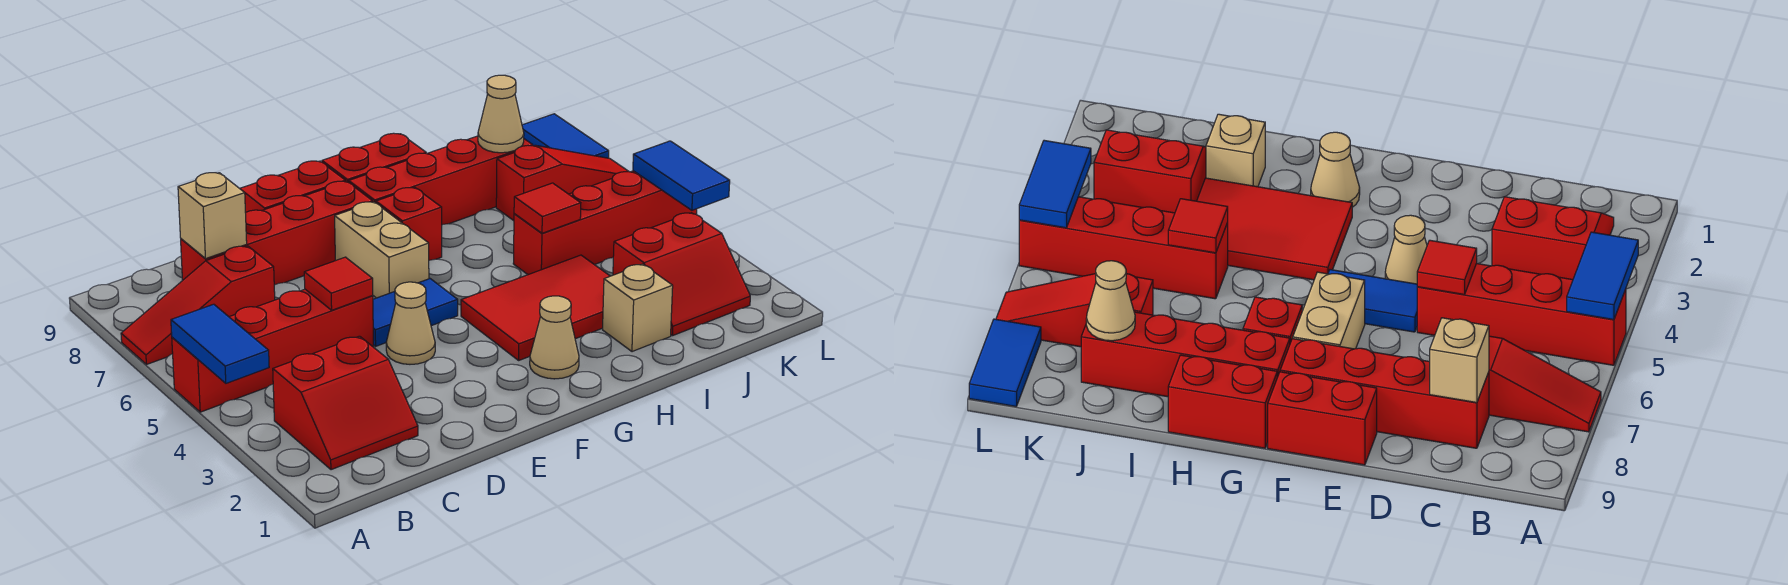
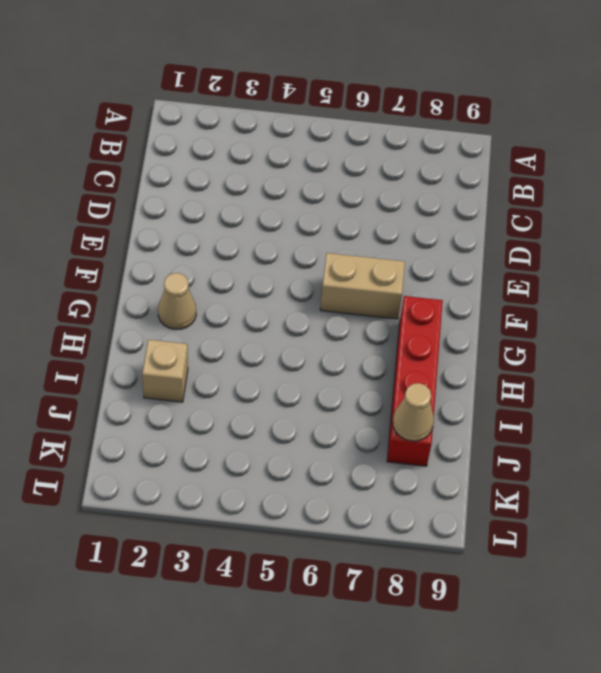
none -> red brick A5:D5 level 1
none -> red slope A7:C7 level 1 top C
none -> red slope B2:C3 level 1 top 3

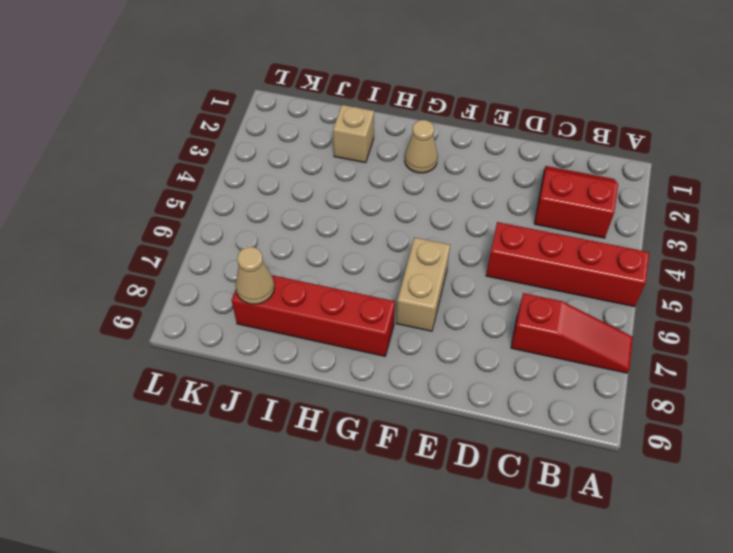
none -> red brick C8:F8 level 1
none -> tan cone E4 level 1
none -> blue tile E5:F5 level 1

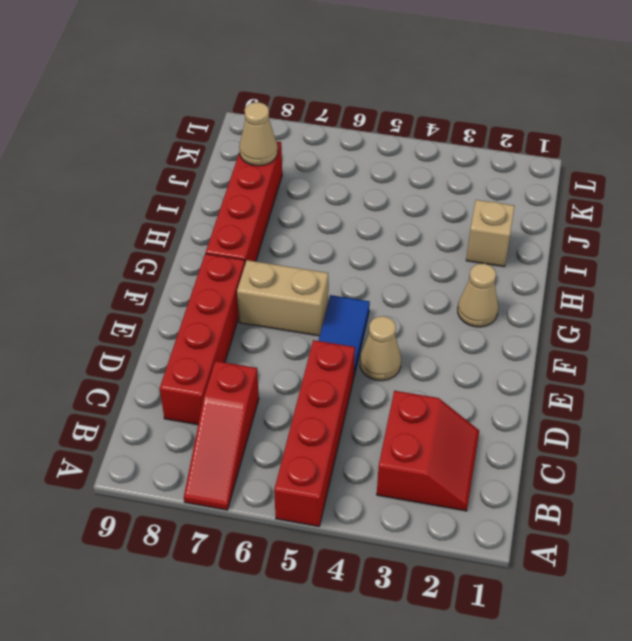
none -> red brick E9:F9 level 1
none -> red tile G3:I4 level 1
none -> red brick G7 level 1

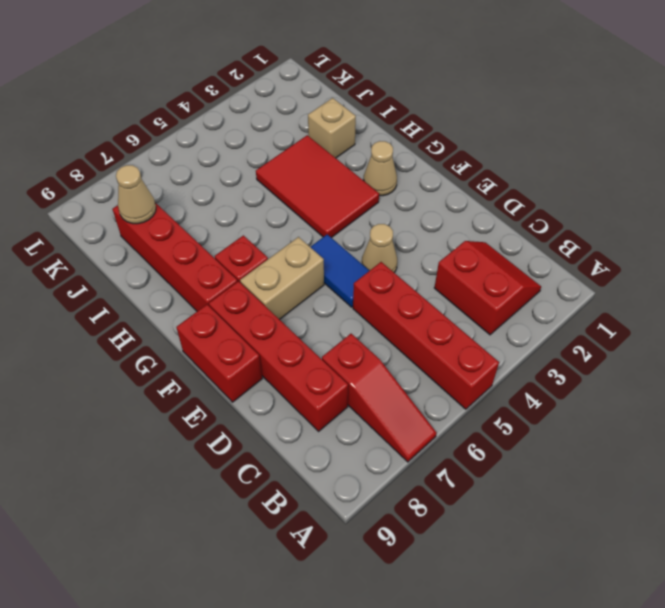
none -> red brick G9:H9 level 1
none -> red brick I5:L5 level 1
none -> red slope J2:K3 level 1 top 3

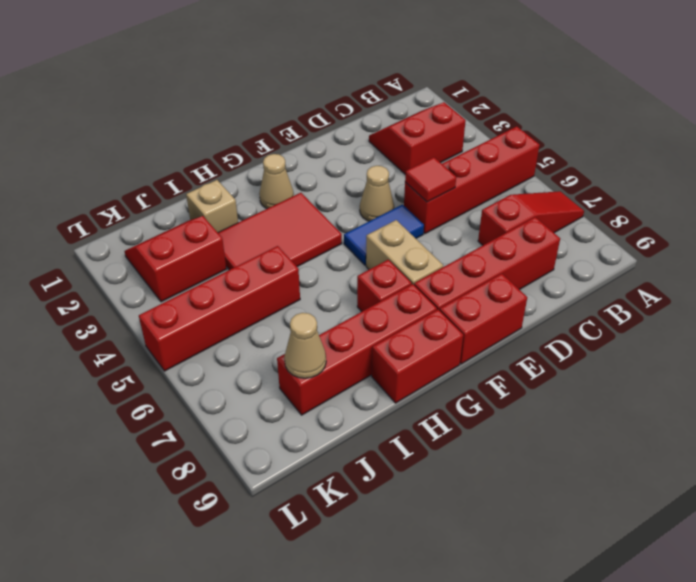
none -> red slope J7:L7 level 1 top J
none -> blue tile L8:L9 level 1
none -> blue tile A4:A5 level 2

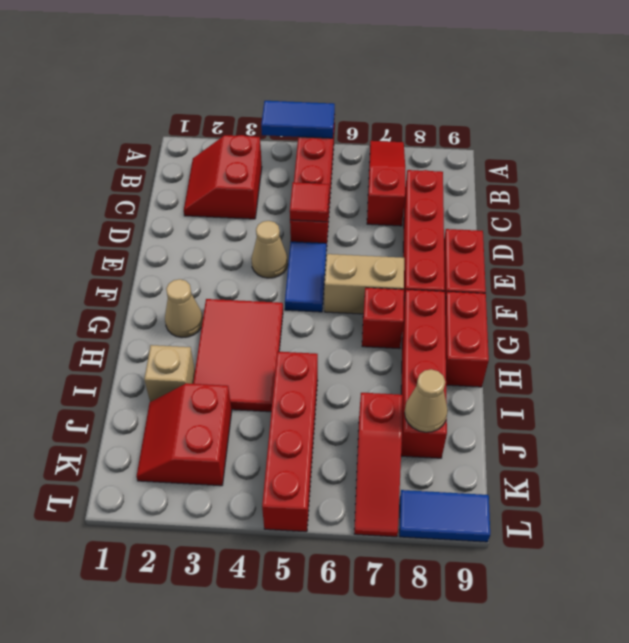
none -> tan brick C8 level 2
none -> red tile I5 level 2
none -> blue tile L4:L5 level 2

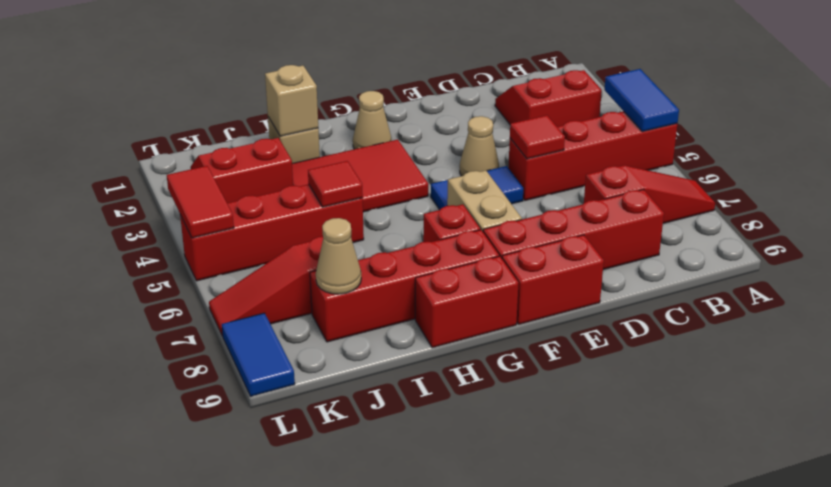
tan brick I2 level 2 -> tan brick C8 level 2
red tile L4:L5 level 2 -> blue tile L4:L5 level 2

